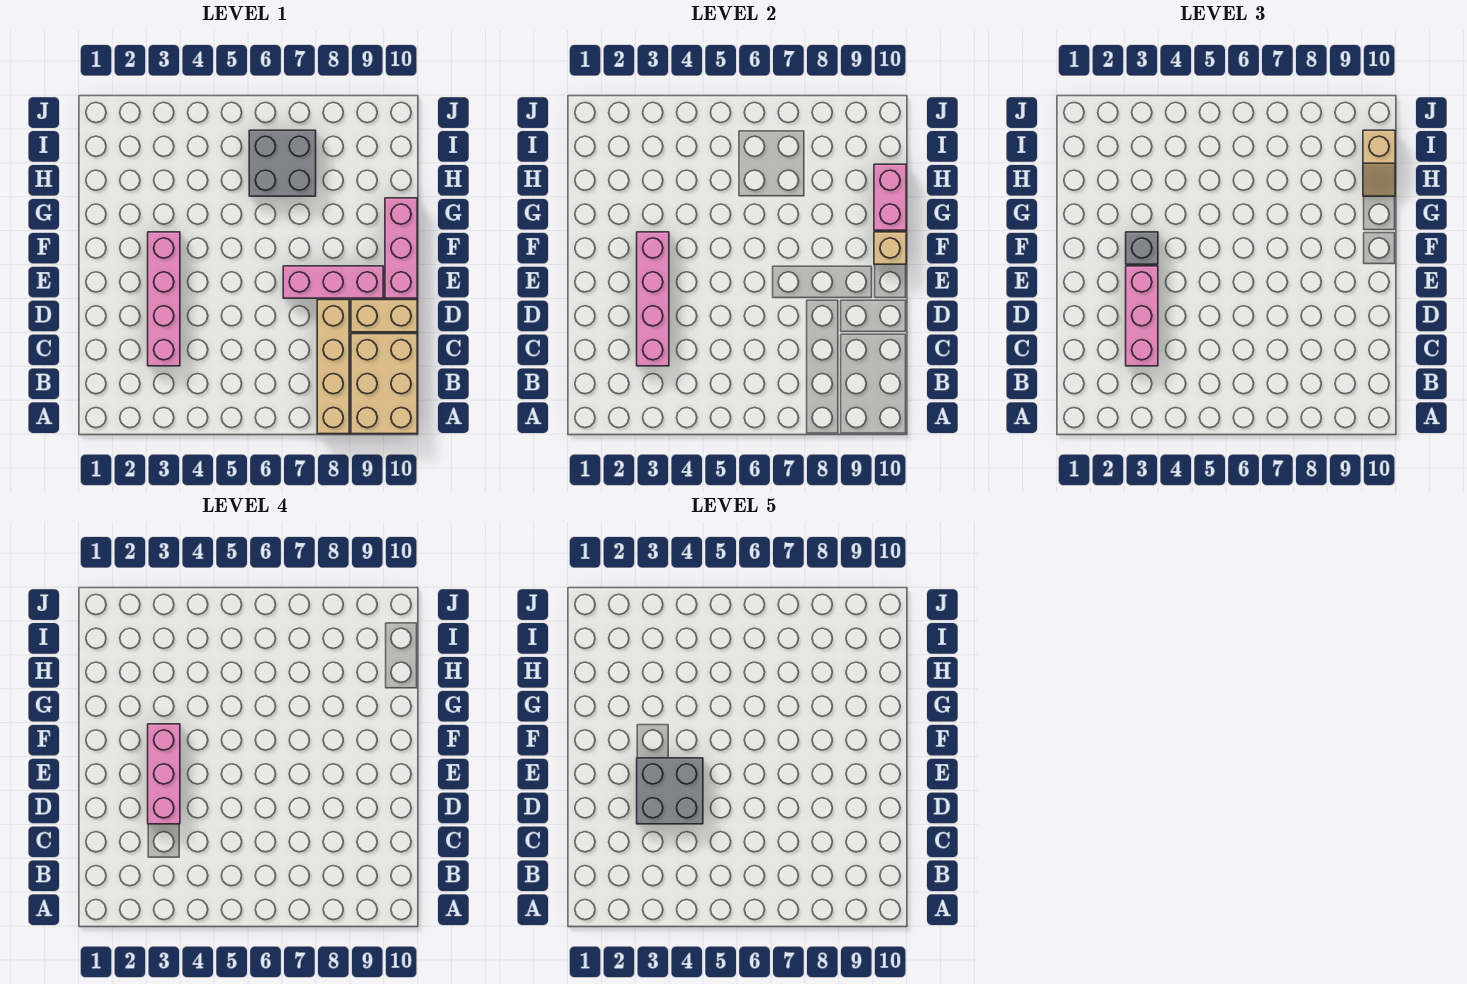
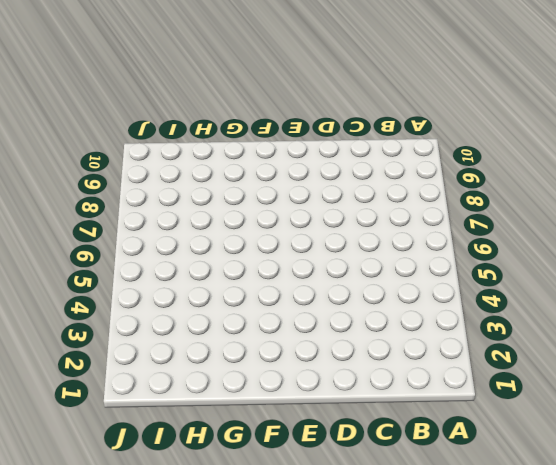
none -> tan brick A8:D8 level 1
none -> tan brick A9:C10 level 1
none -> pink brick C3:F3 level 1

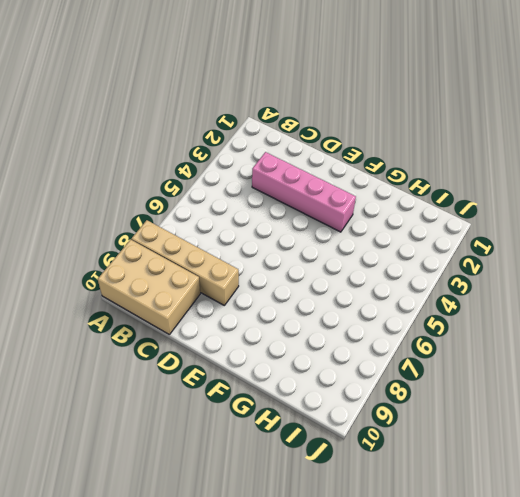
none -> tan brick D9:D10 level 1
none -> pink brick E7:E9 level 1
none -> pink brick E10:G10 level 1

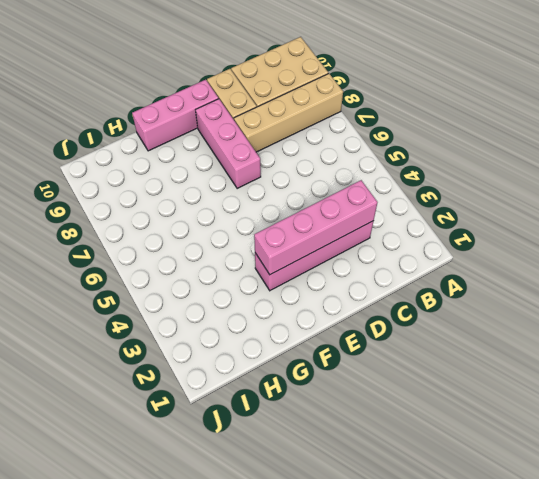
none -> grey brick H6:I7 level 1
none -> tan brick F10 level 2
none -> pink brick G10:H10 level 2

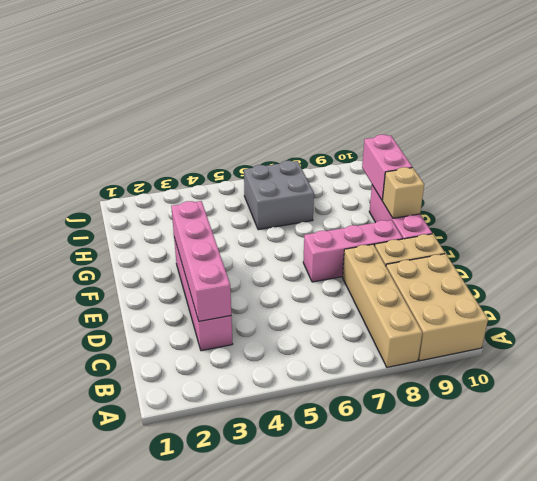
none -> pink brick C3:E3 level 3
none -> grey brick F3 level 3
none -> tan slope H10:I10 level 3 top I

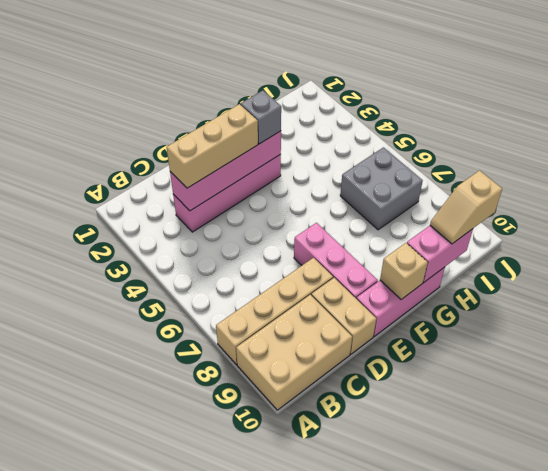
tan brick C3:E3 level 3 -> pink brick C3:E3 level 3
none -> pink brick D3:F3 level 4
none -> grey brick D3:E4 level 5

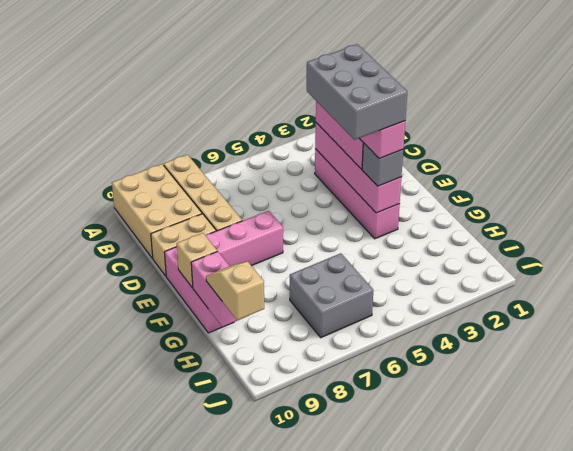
grey brick D3:F4 level 5 -> grey brick D3:E4 level 5

